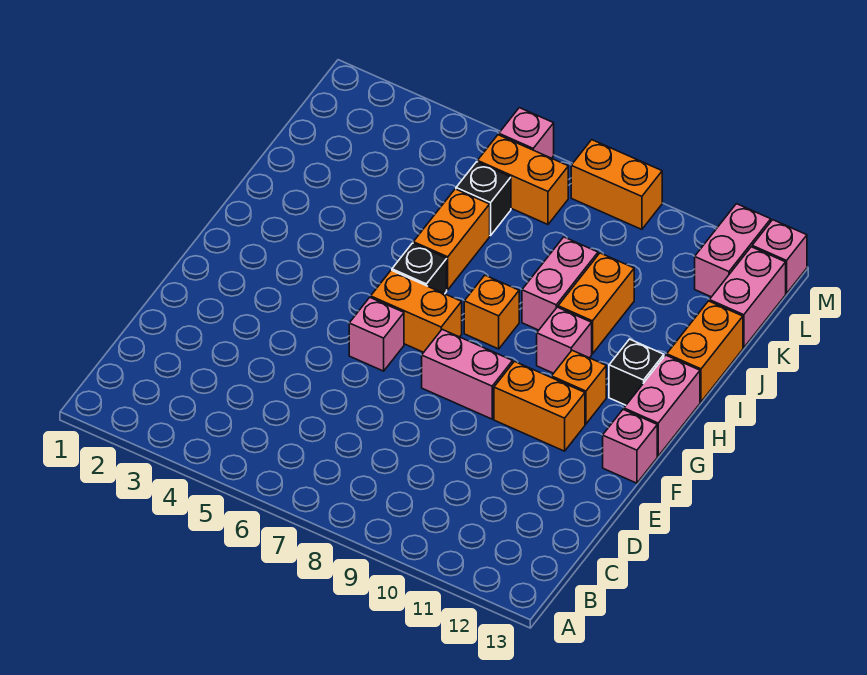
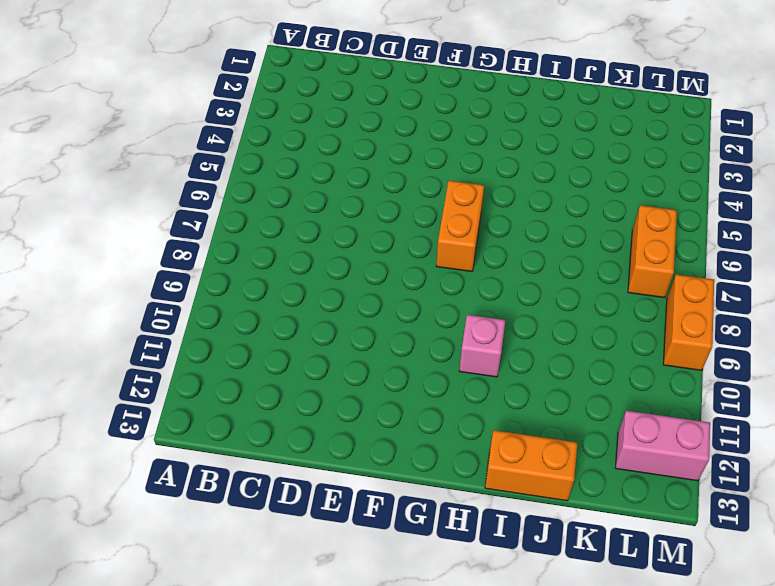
none -> pink brick F6 level 1
none -> pink brick F8:F9 level 1
none -> orange brick F10:F11 level 1

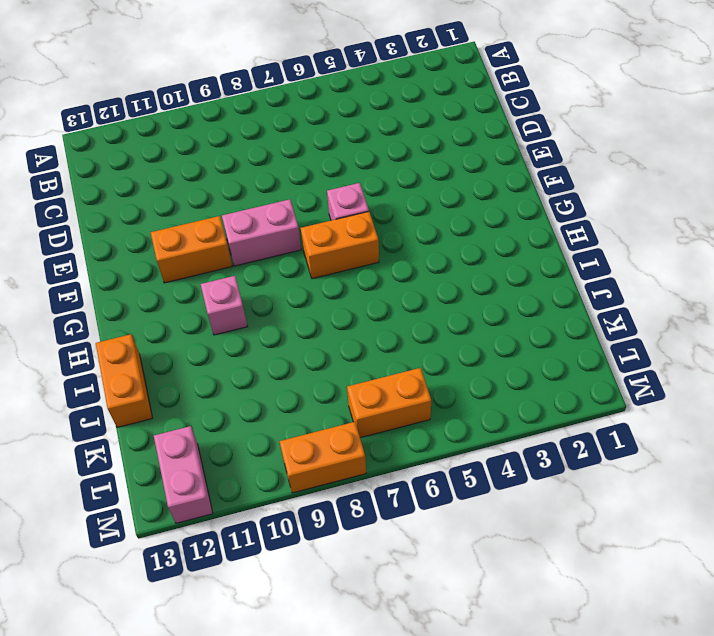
none -> pink brick F13 level 1
none -> orange brick G11 level 1
none -> pink brick G13:H13 level 1

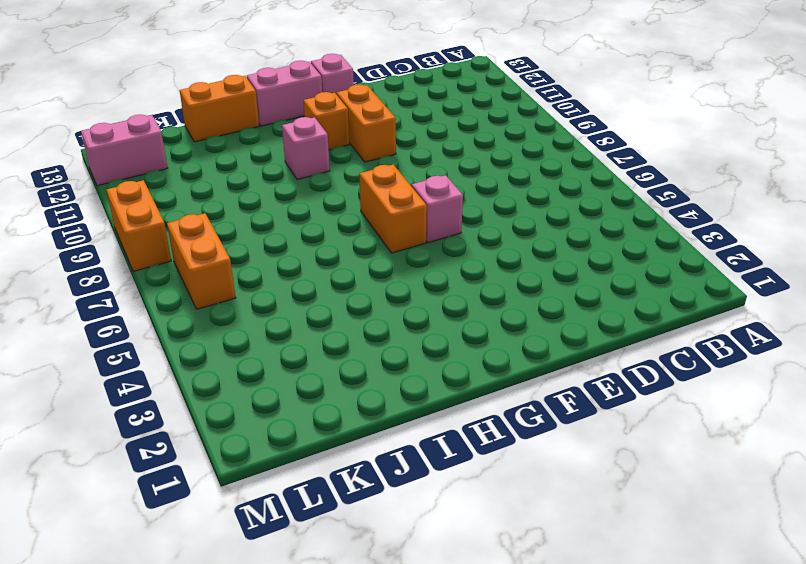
none -> pink brick F8:F9 level 1
none -> black brick H6 level 1
none -> orange brick H8 level 1

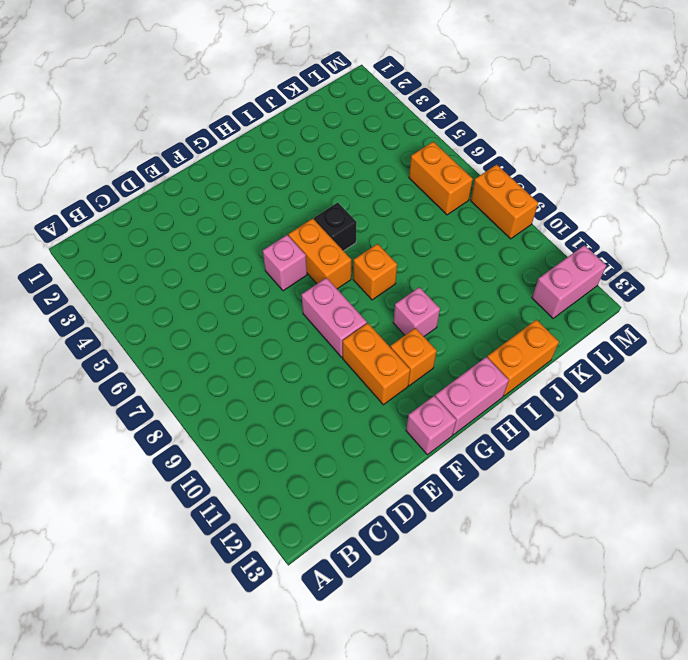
none -> black brick H12 level 1
none -> orange brick I6:J6 level 1
none -> pink brick I9:J9 level 1

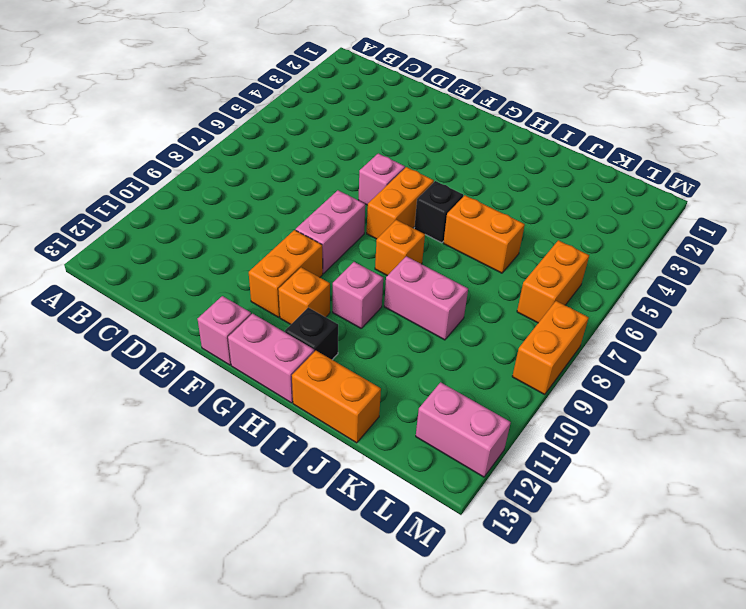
none -> orange brick I10:J10 level 1
none -> black brick K6 level 1
none -> pink brick K13:L13 level 1

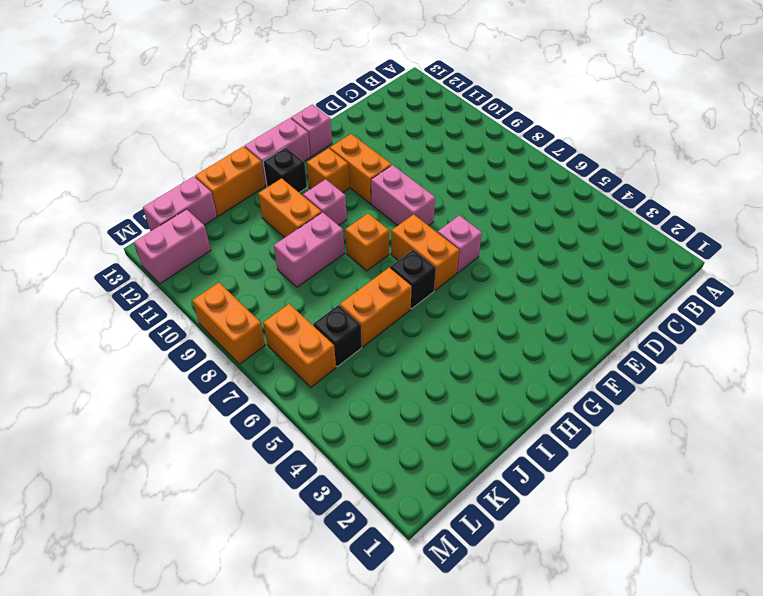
orange brick I10:I11 level 1 -> orange brick I10:J10 level 1
none -> pink brick M6 level 1
none -> pink brick M13 level 1

